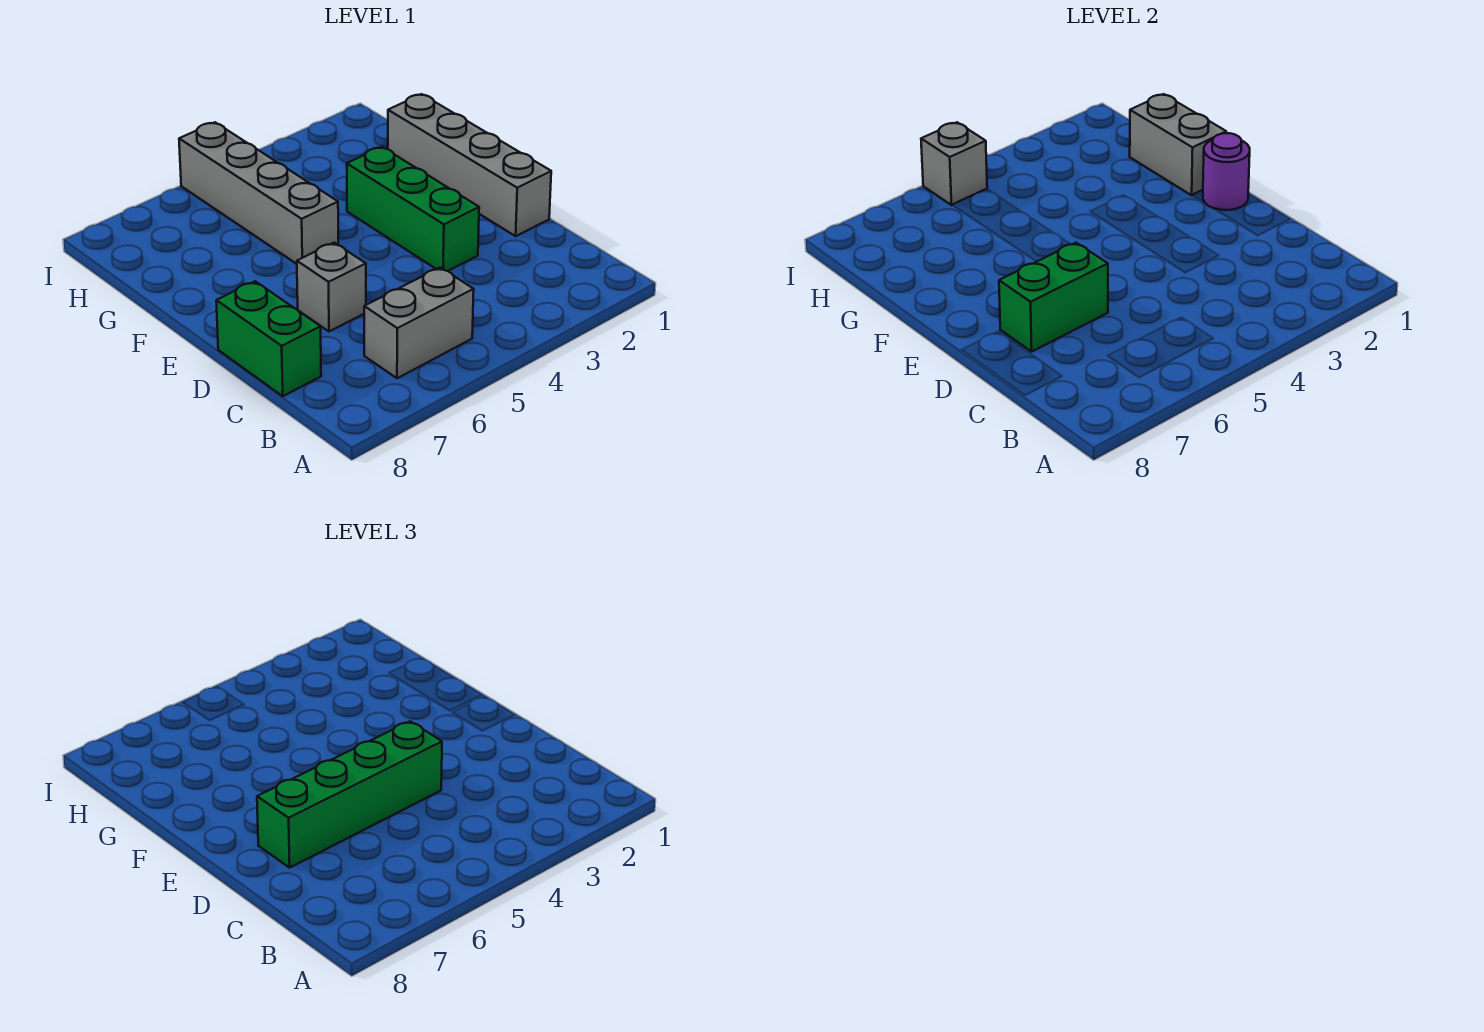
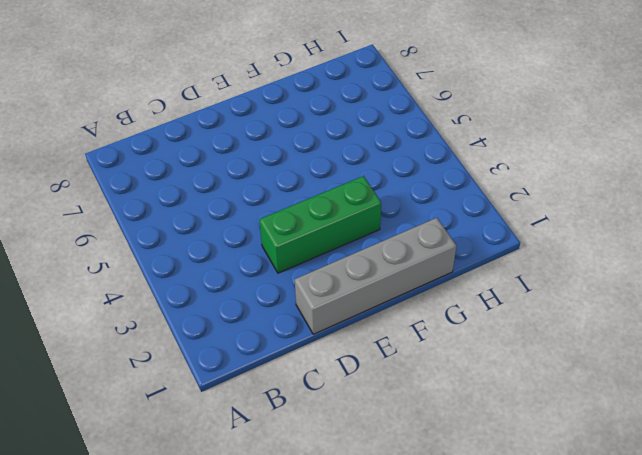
none -> grey brick B5:B6 level 1
none -> green brick C8:D8 level 1

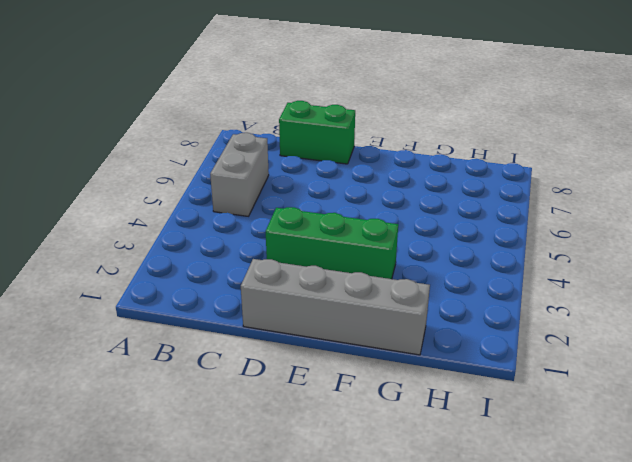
none -> grey brick D6 level 1
none -> grey brick F5:I5 level 1

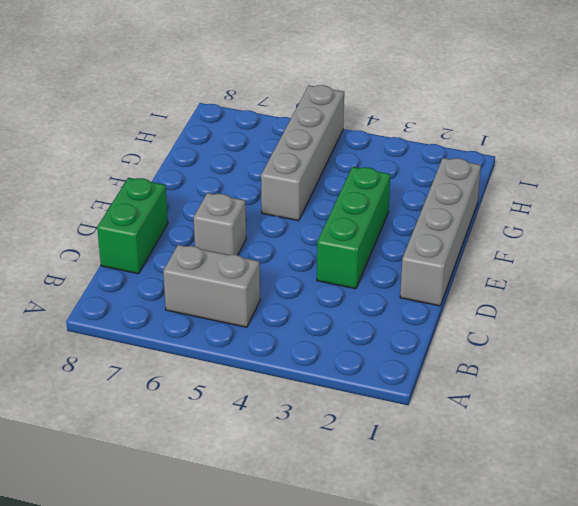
none -> green brick D6:D7 level 2
none -> purple round brick E1 level 2

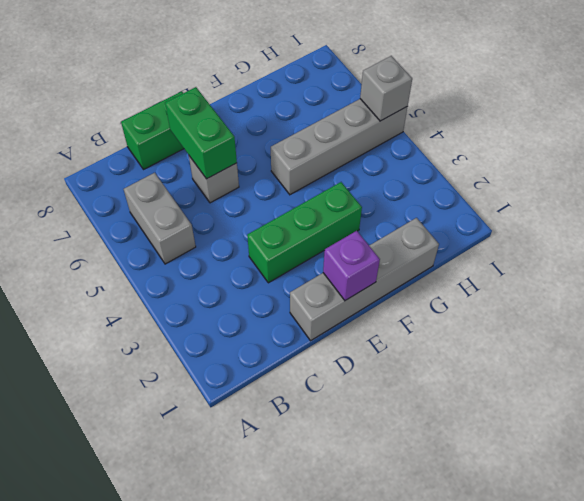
purple brick E1 level 2 -> purple round brick E1 level 2
none -> grey brick F1:G1 level 2
none -> green brick D4:D7 level 3

